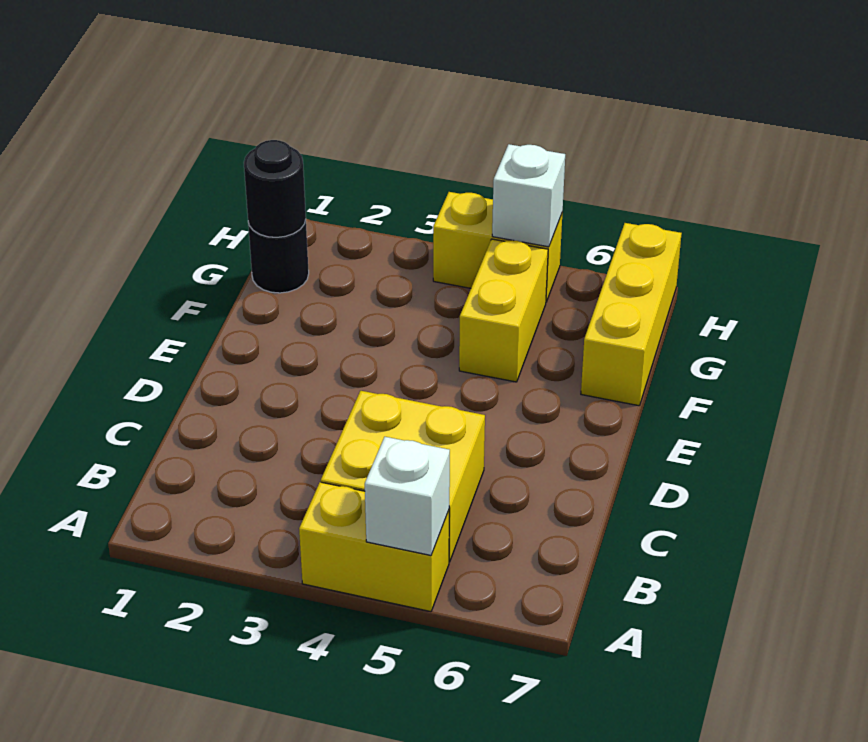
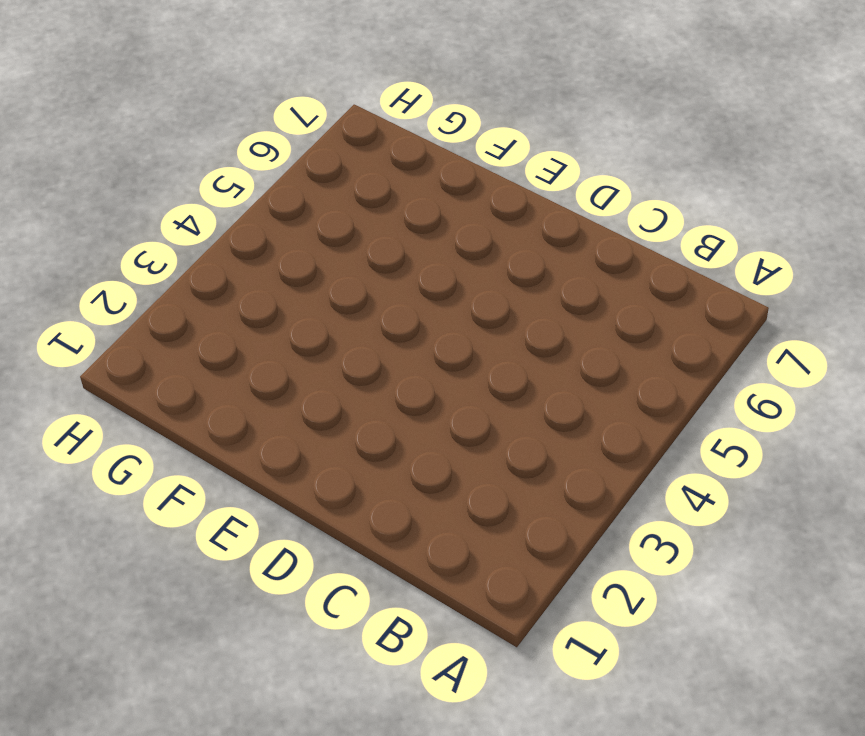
none -> yellow brick A4:A5 level 1
none -> yellow brick B4:C5 level 1

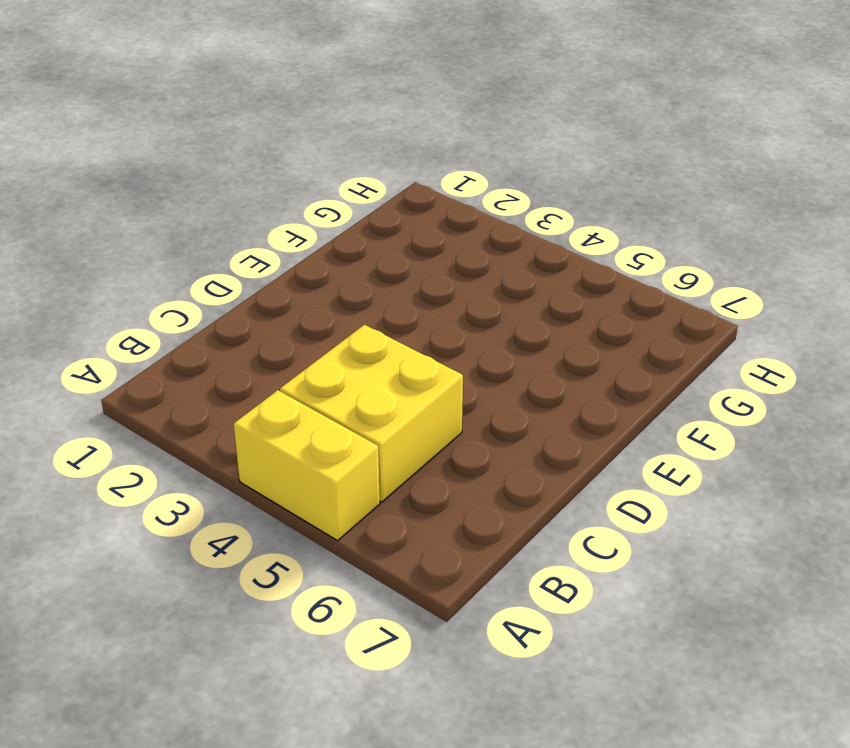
none -> yellow brick F5:G5 level 1
none -> yellow brick F7:H7 level 1

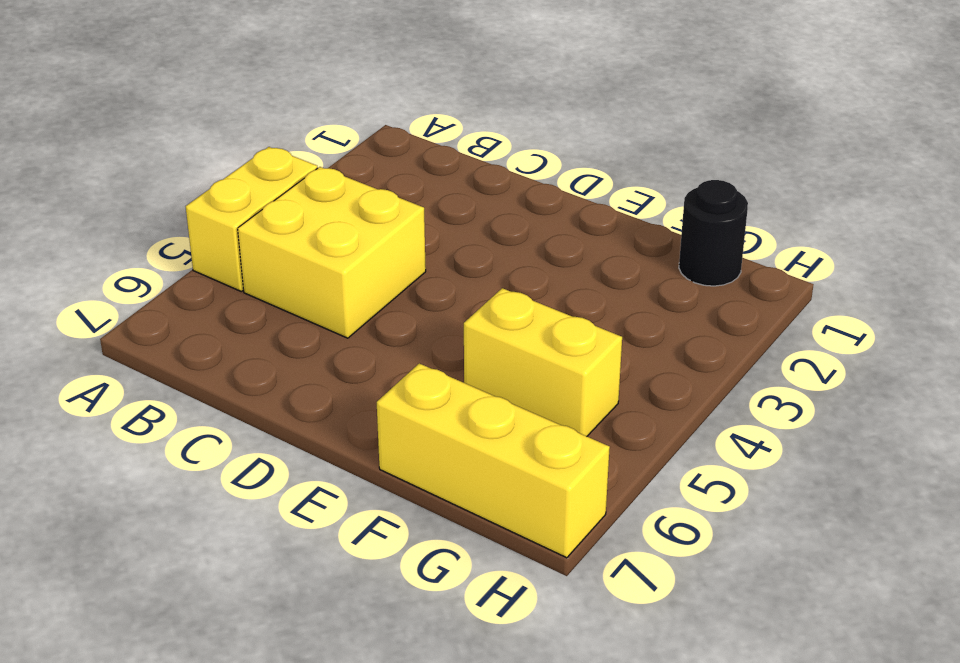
none -> yellow brick H4:H5 level 1
none -> white brick A5 level 2

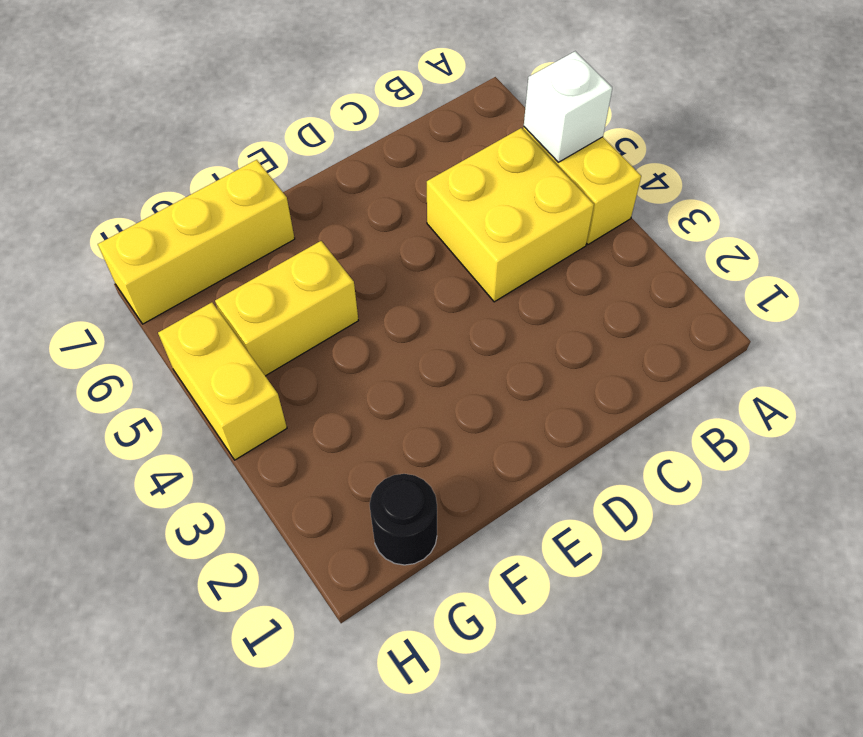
none -> black round brick G1 level 2
none -> white brick H5 level 2

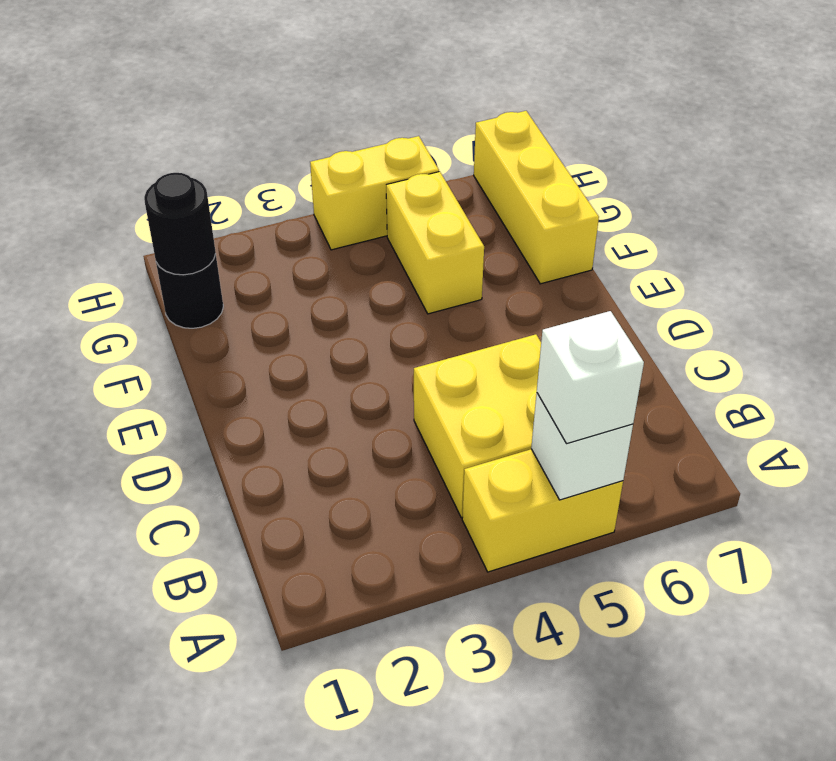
white brick A5 level 3 -> white brick H5 level 2

